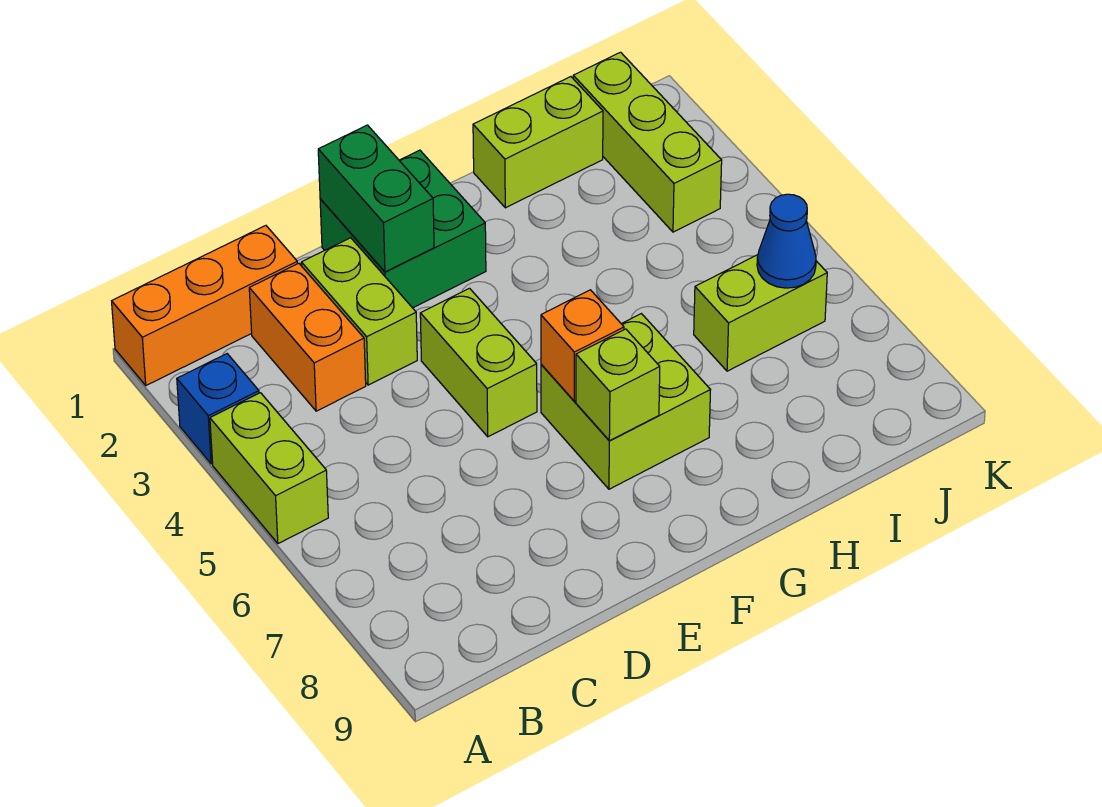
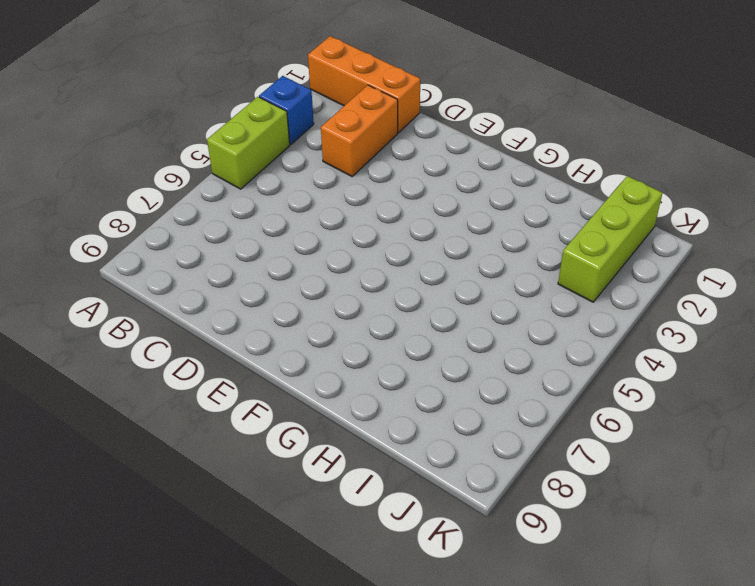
none -> lime brick D2:D3 level 1
none -> green brick E1:F2 level 1
none -> lime brick E4:E5 level 1

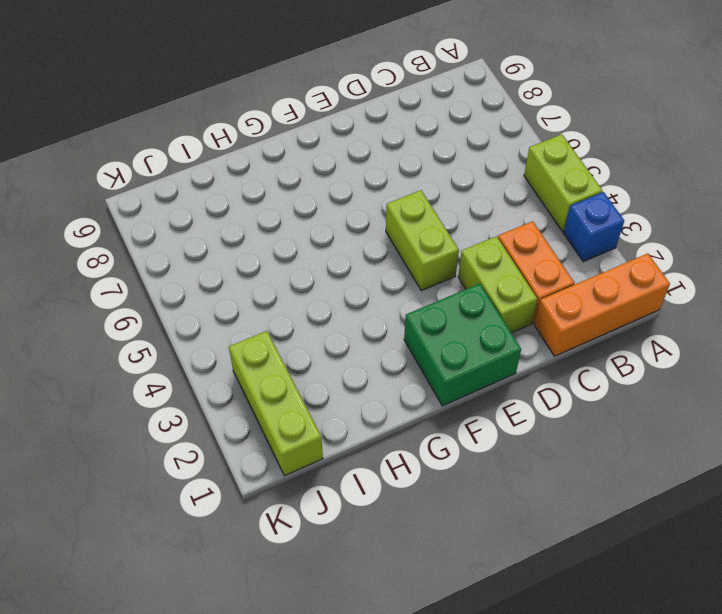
none -> lime brick F6:G7 level 1
none -> lime brick H1:I1 level 1
none -> lime brick I6:J6 level 1

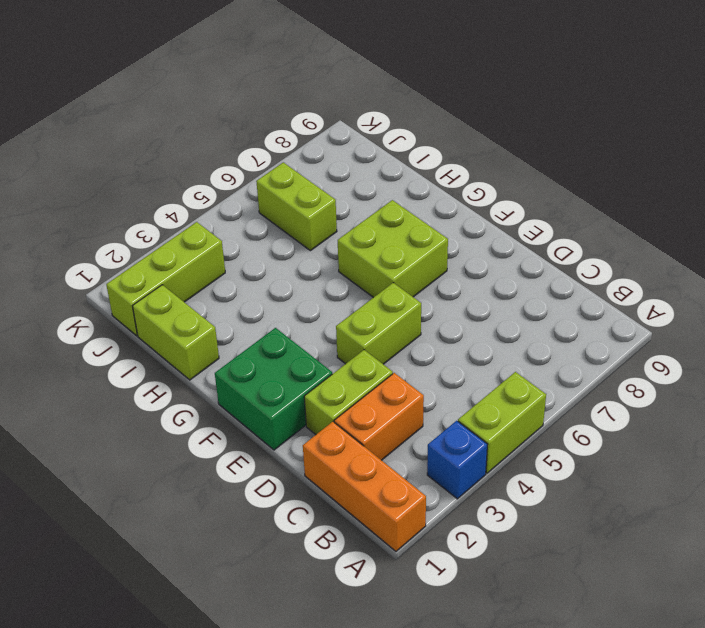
none -> green brick E1:E2 level 2
none -> orange brick F6 level 2
none -> lime brick F7 level 2

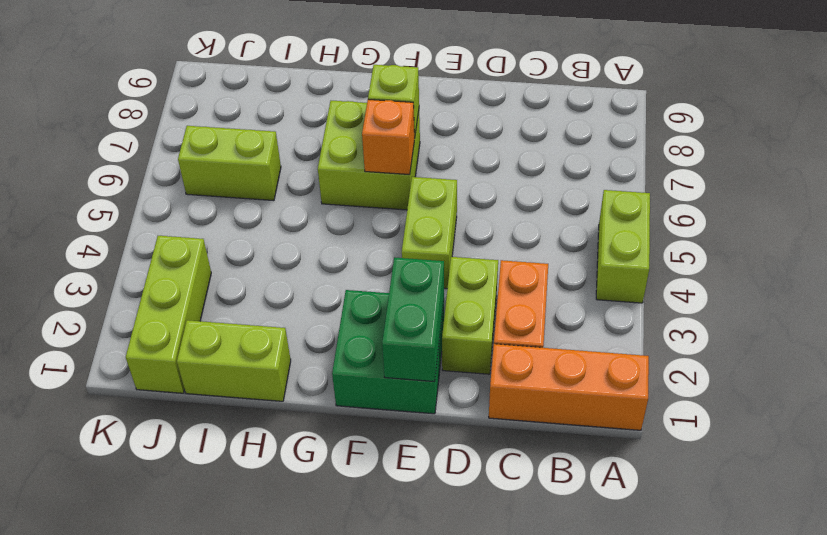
none -> blue brick A3 level 1
none -> blue cone J6 level 2

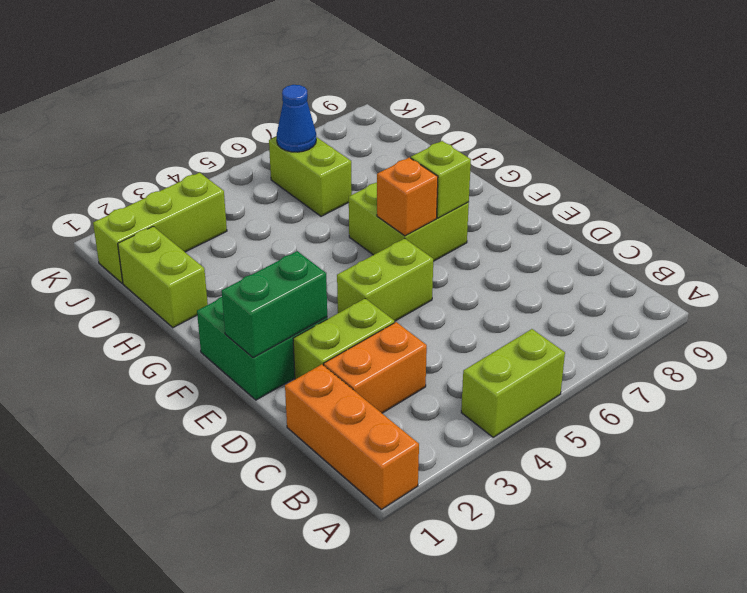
none -> blue brick A3 level 1

